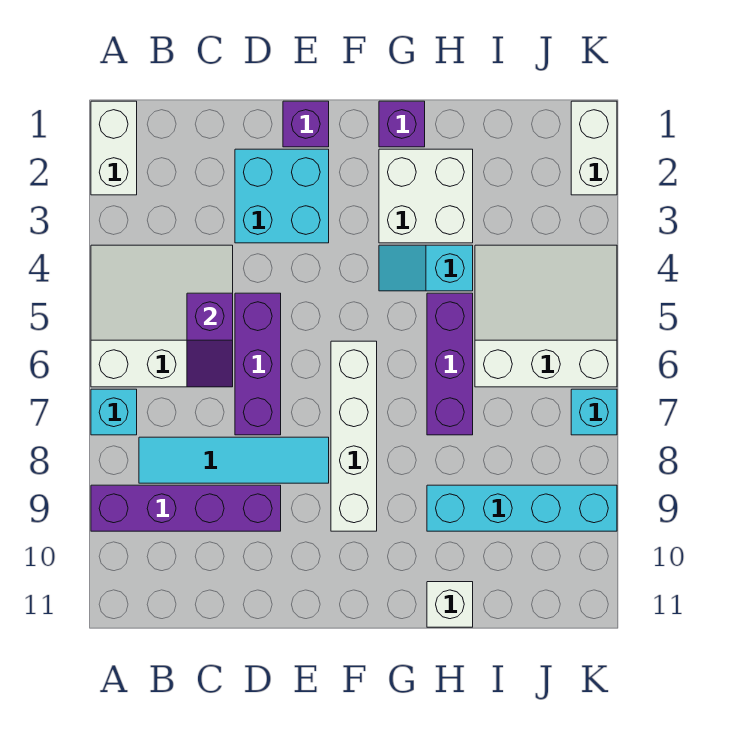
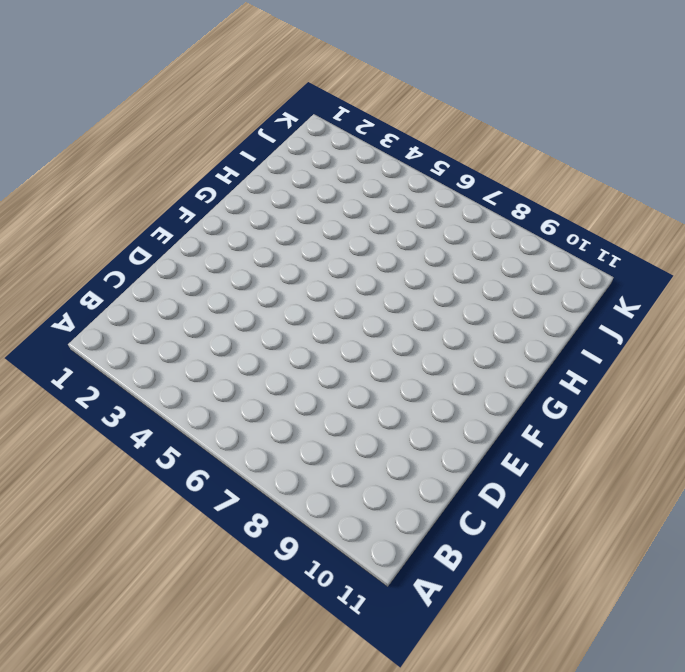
none -> white brick A1:A2 level 1
none -> white slope A4:C6 level 1 top 6
none -> cyan brick A7 level 1

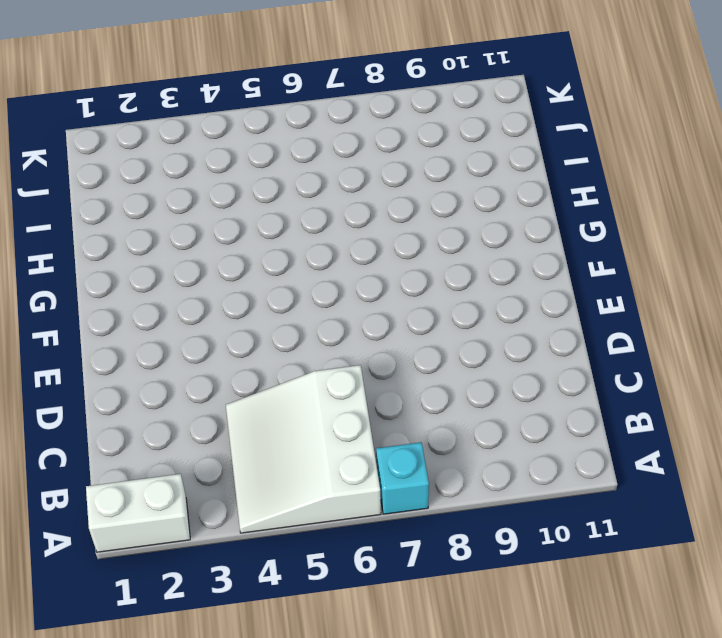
none -> purple brick A9:D9 level 1
none -> cyan tile B8:E8 level 1
none -> cyan brick D2:E3 level 1

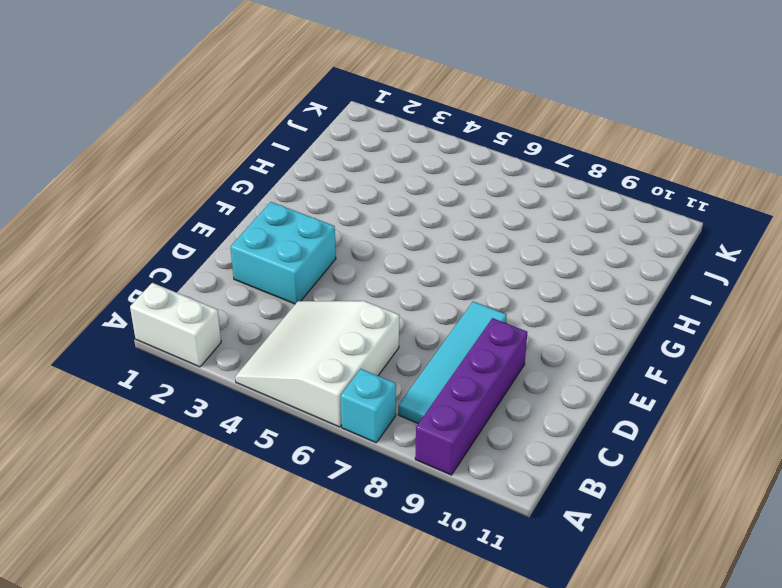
none -> purple brick D5:D7 level 1
none -> purple brick E1 level 1
none -> white brick F6:F9 level 1

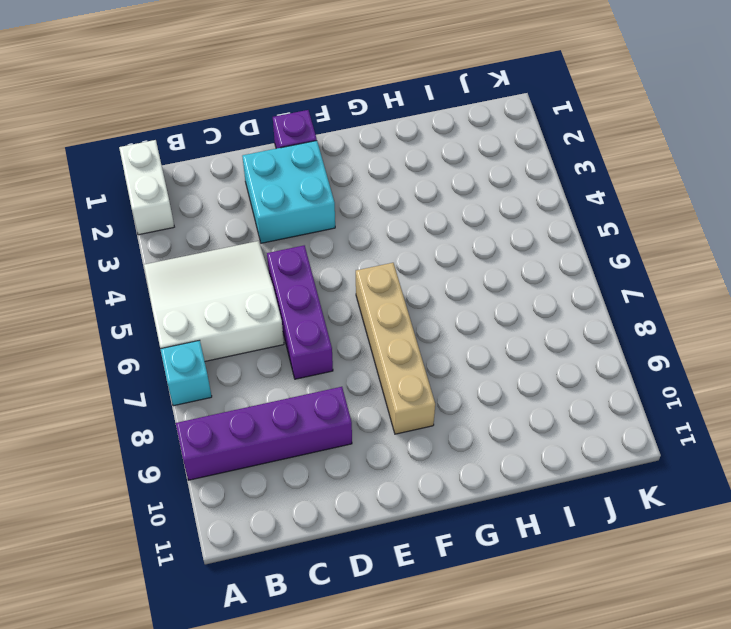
tan brick F6:F9 level 1 -> white brick F6:F9 level 1
none -> cyan tile B8:E8 level 1
none -> purple brick G1 level 1
none -> white brick G2:H3 level 1

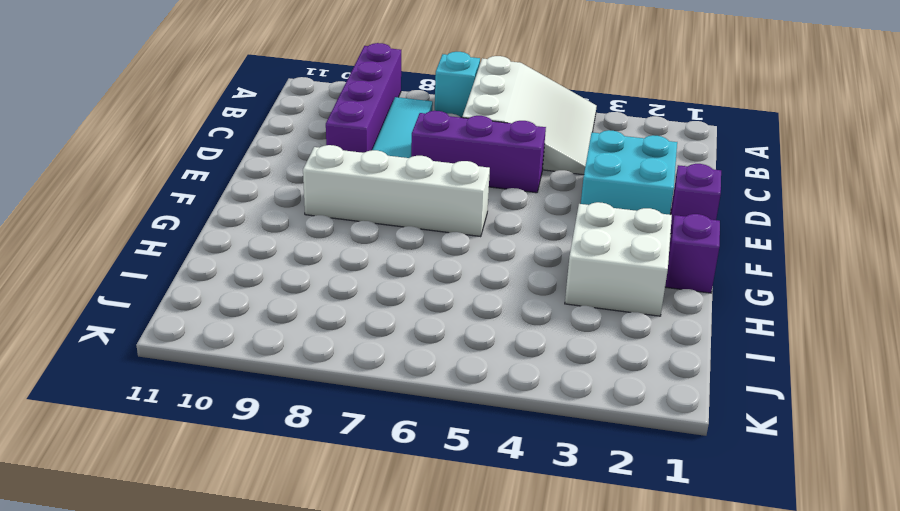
none -> white brick A1:A2 level 1
none -> cyan slope G4:H4 level 1 top H
none -> purple brick H5:H7 level 1

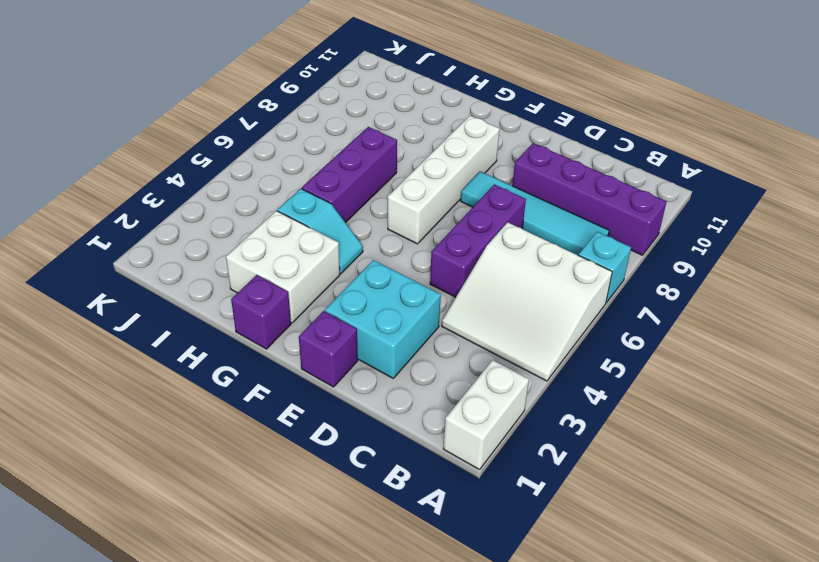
none -> cyan brick H9:K9 level 1
none -> white brick H11 level 1
none -> white slope I4:K6 level 1 top 6

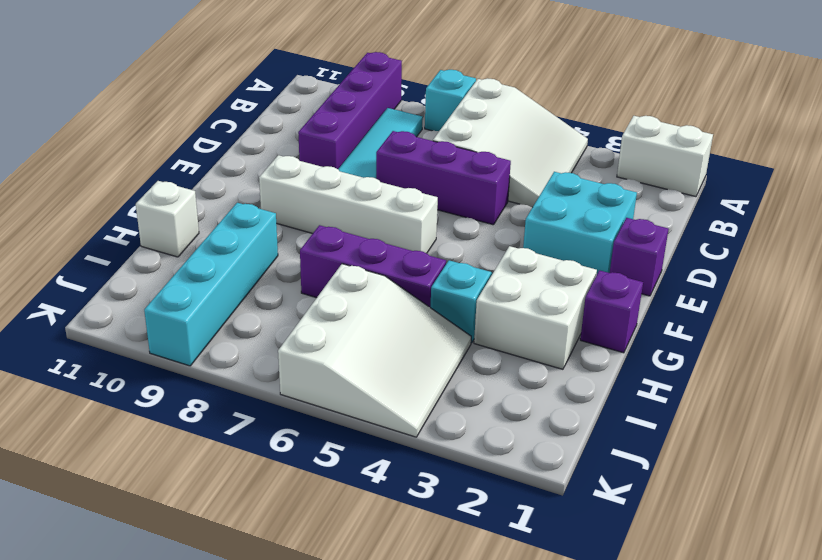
none -> white brick K1:K2 level 1
none -> cyan brick K7 level 1
none -> purple slope C5:C6 level 2 top 5

